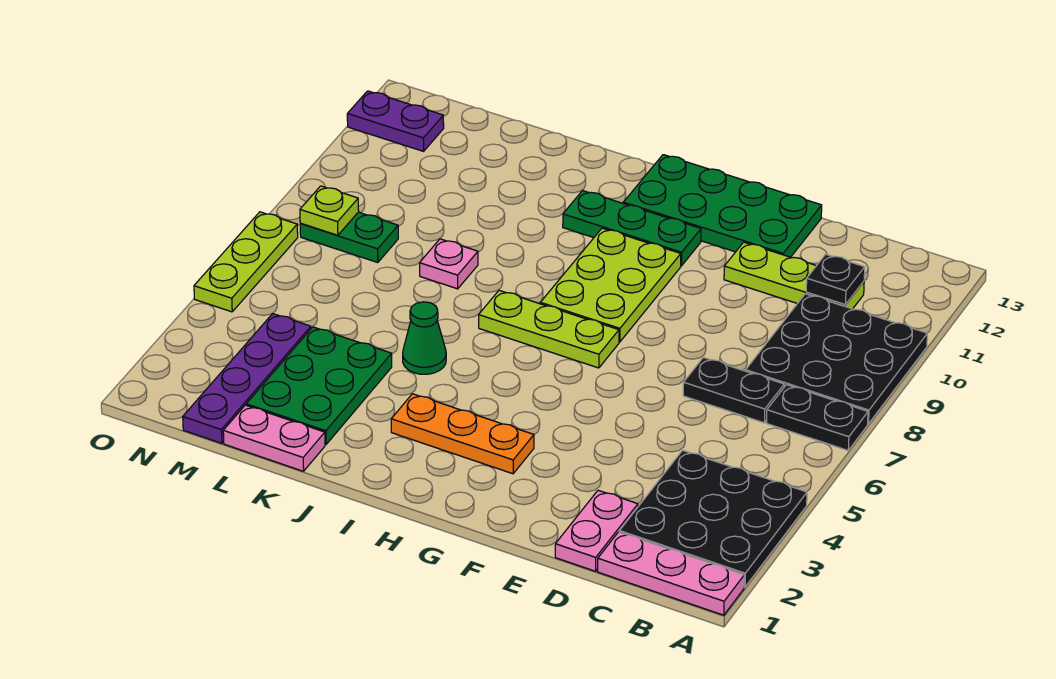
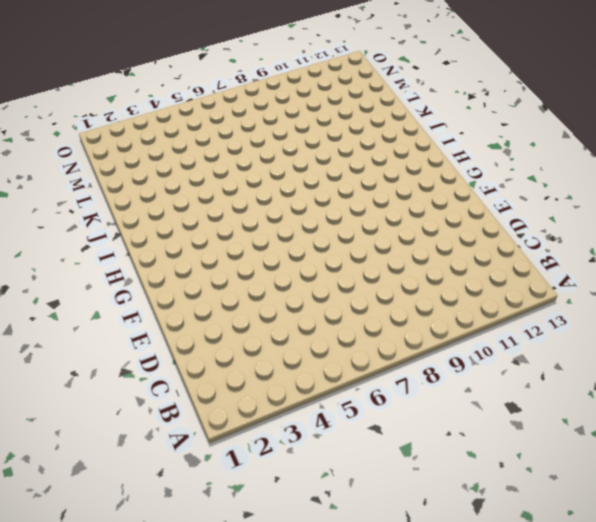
none -> pink plate A1:C1 level 1
none -> black plate A2:C4 level 1
none -> black plate A7:B7 level 1

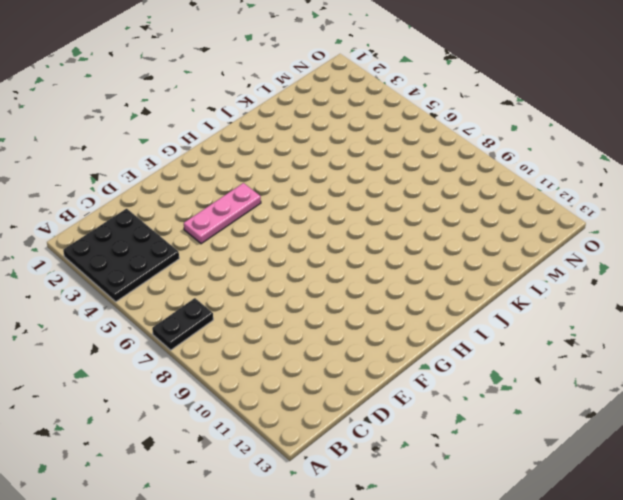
pink plate E4:G4 level 1 -> pink plate A1:C1 level 1
none -> black plate A8:C10 level 1
none -> black plate C7:D7 level 1
none -> lime plate C11:E11 level 1

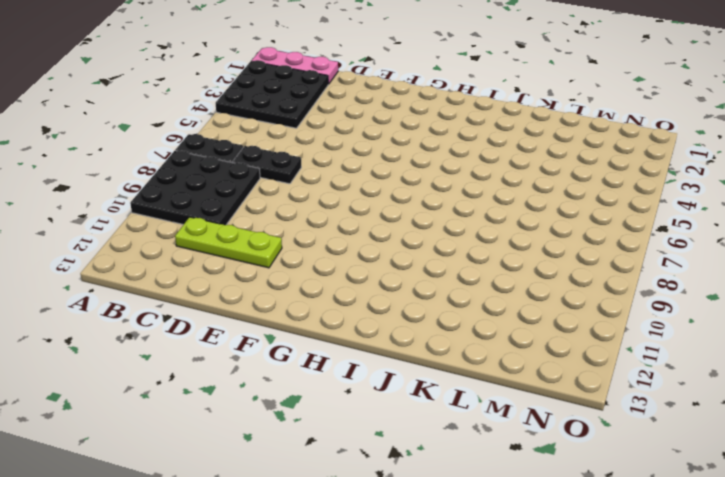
none -> pink plate D1:D2 level 1
none -> green plate E12:H13 level 1
none -> orange plate G3:I3 level 1

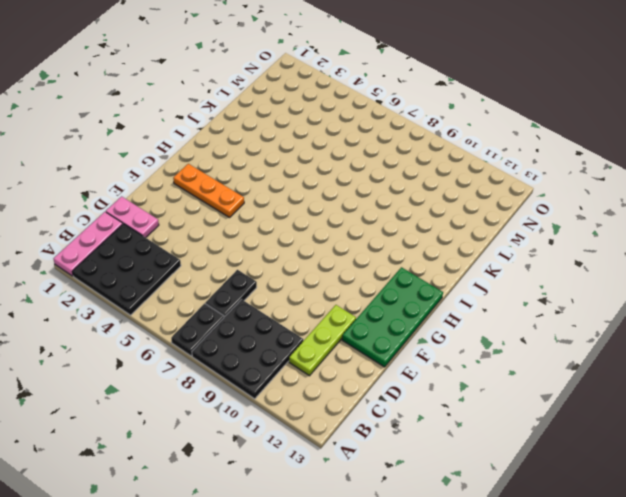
orange plate G2:G4 level 1 -> orange plate G3:I3 level 1
none -> lime plate G7:I7 level 1
none -> lime plate G8:H10 level 1
none -> green plate G11:I11 level 1

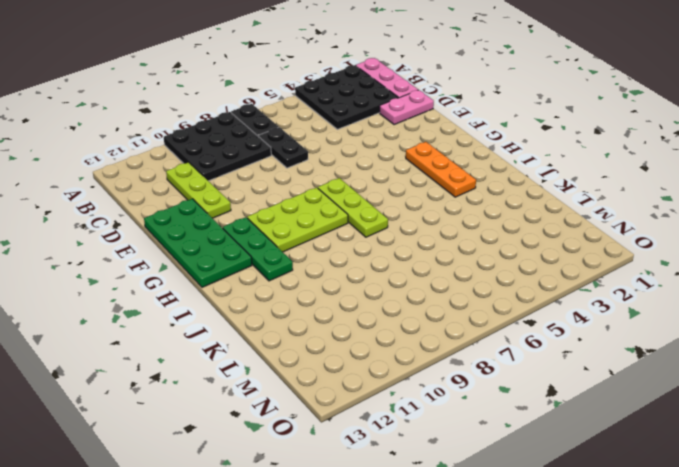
none -> green cone J5 level 1
none -> pink plate K1:L1 level 1
none -> green plate K2:L4 level 1

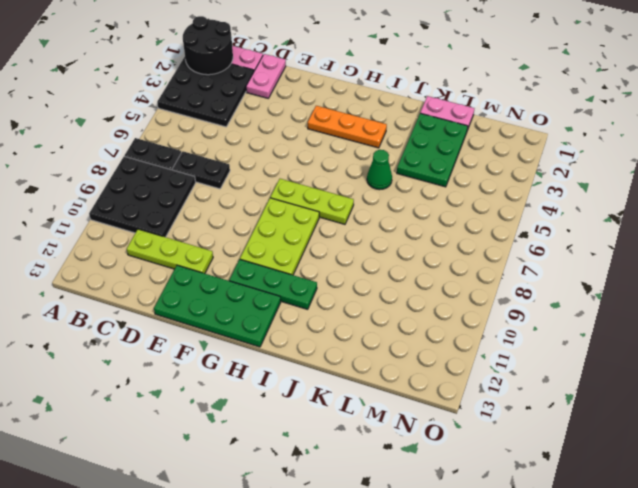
black round brick A1:B2 level 2 -> none
none -> pink plate K8 level 1
none -> purple plate M1:M4 level 1
none -> green plate M8:N8 level 1

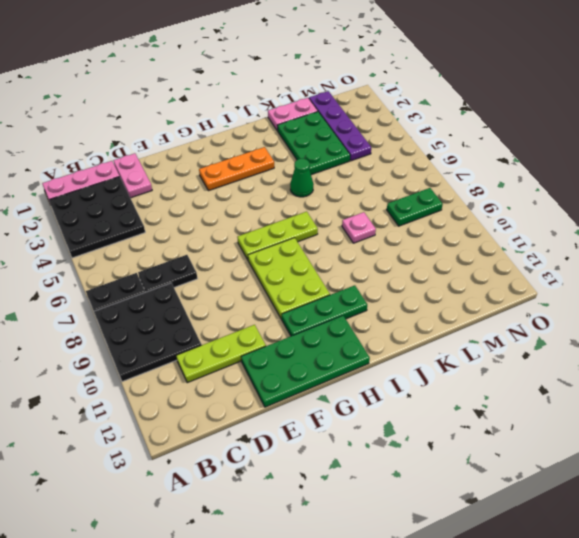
none -> purple plate N12:O12 level 1
none -> lime plate O5:O7 level 1
none -> black plate C11 level 2

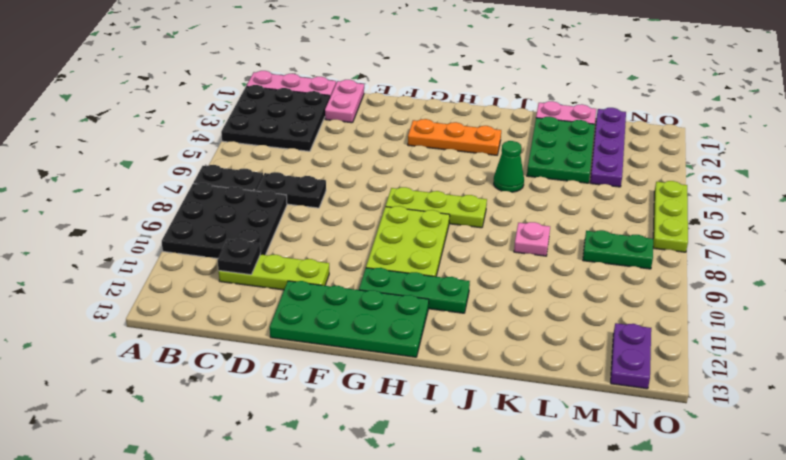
purple plate N12:N13 level 1 -> purple plate N12:O12 level 1
none -> lime plate N8 level 2

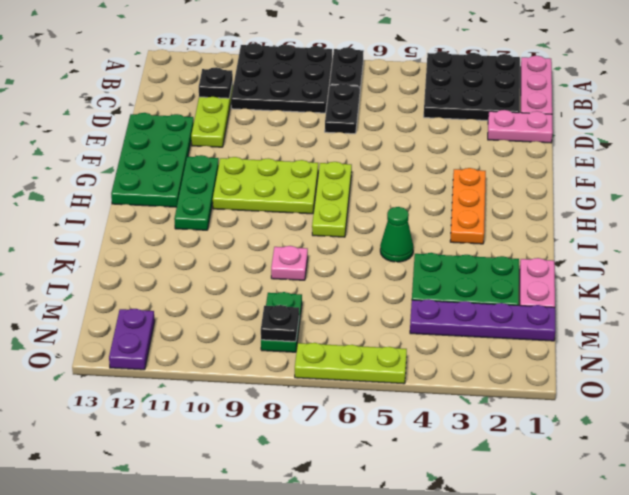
black plate N8 level 2 -> lime plate N8 level 2

